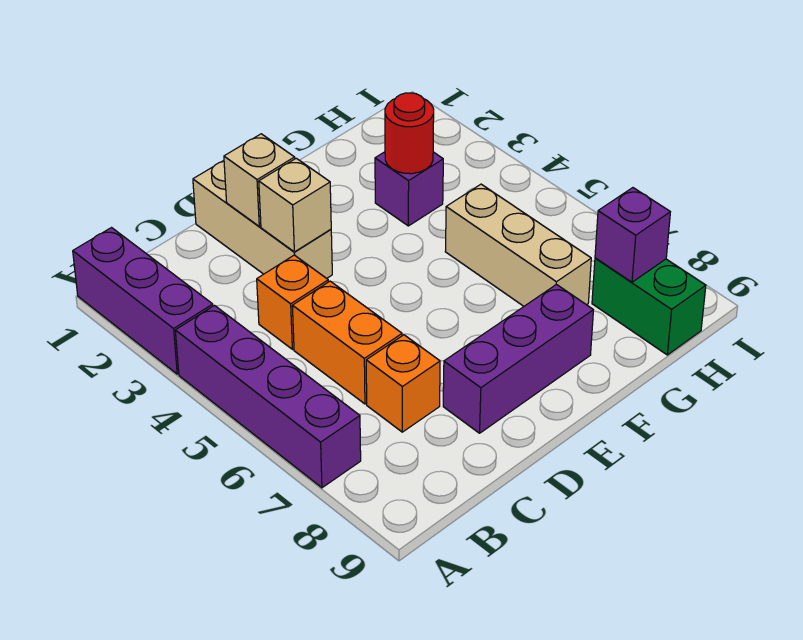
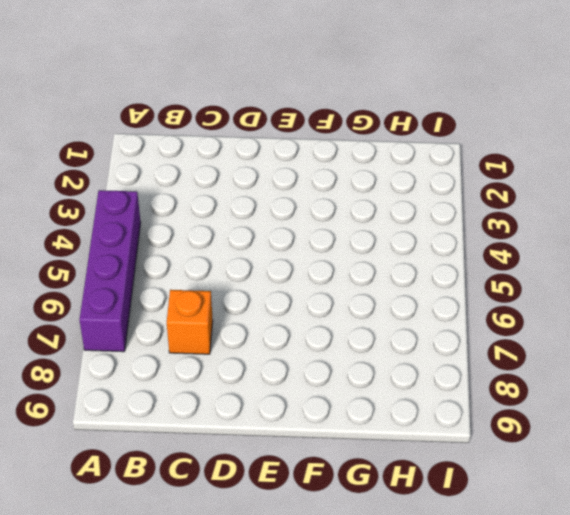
none -> purple brick A1:A3 level 1
none -> orange brick C4 level 1
none -> orange brick C5:C6 level 1

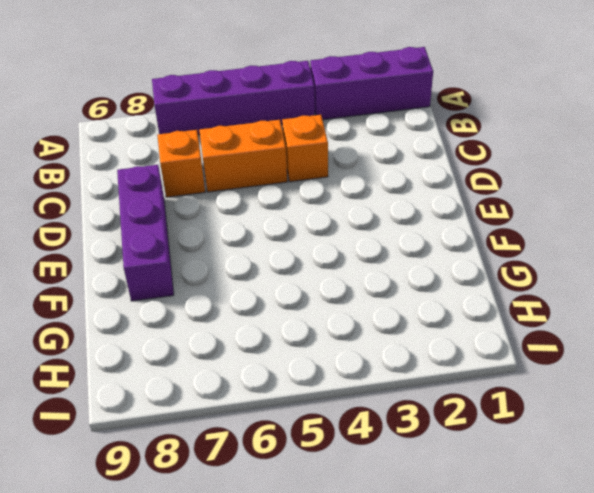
none -> tan brick D1:D3 level 1
none -> purple brick G3 level 1
none -> tan brick G5:G7 level 1

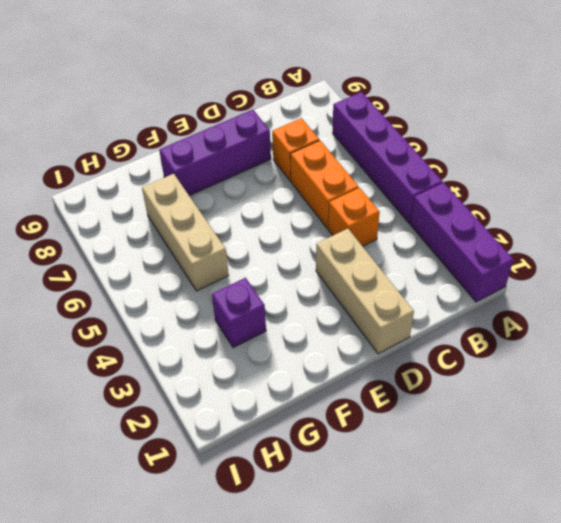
none -> green brick H8:H9 level 1
none -> tan brick D2 level 2
none -> tan brick D3 level 2

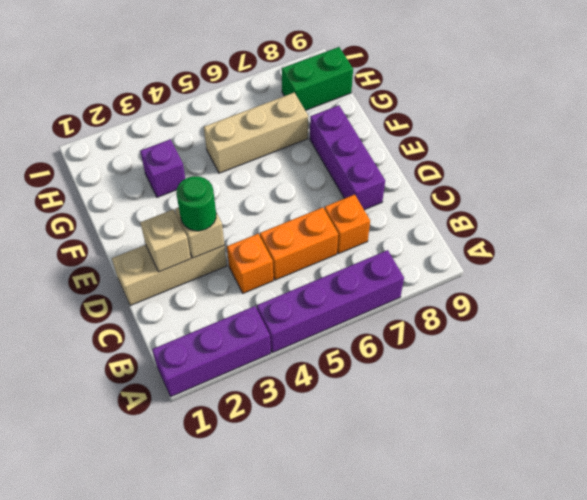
green round brick D3 level 3 -> none
none -> red round brick G3 level 2
none -> purple brick H8 level 2

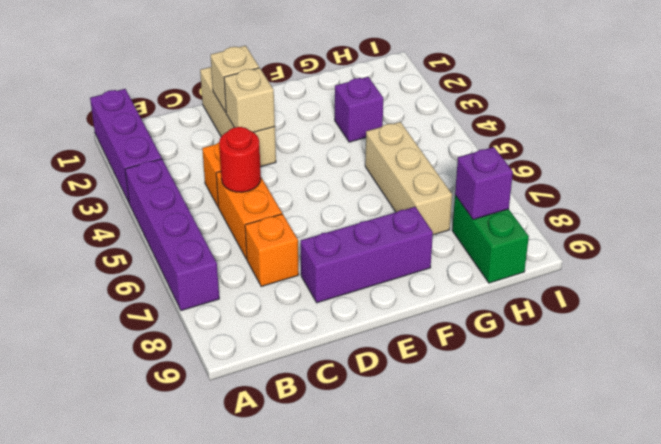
red round brick C5 level 2 -> red round brick G3 level 2

